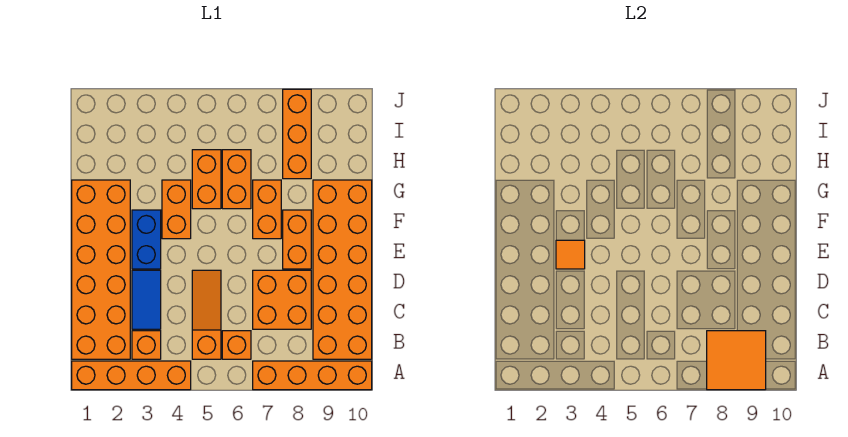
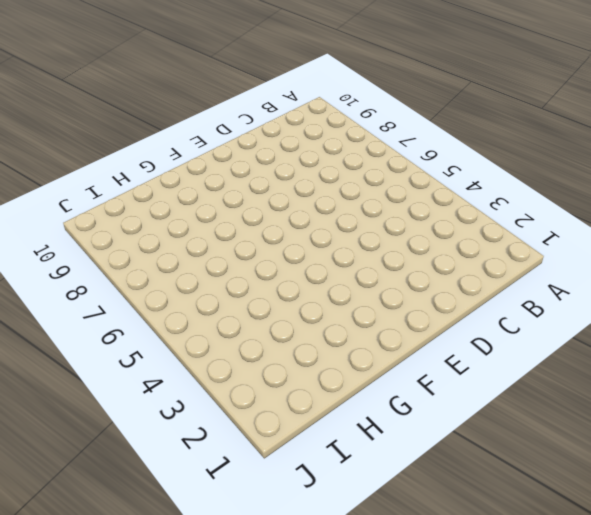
none -> orange brick A1:A4 level 1
none -> orange brick A7:A10 level 1
none -> orange brick B1:G2 level 1

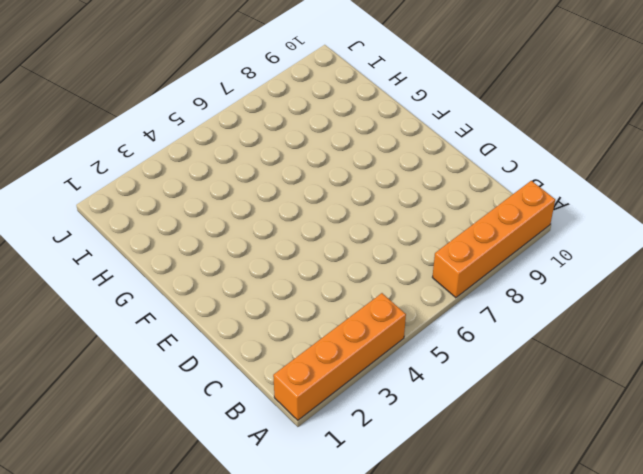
none -> orange brick B1:G2 level 1
none -> orange brick B3 level 1
none -> orange slope B5:D5 level 1 top B

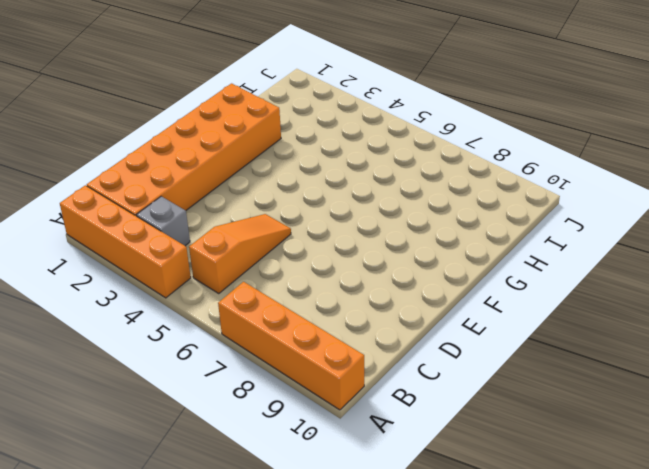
grey brick B3 level 1 -> orange brick B3 level 1
none -> orange brick B6 level 1
none -> orange brick B9:G10 level 1
none -> blue tile C3:D3 level 1

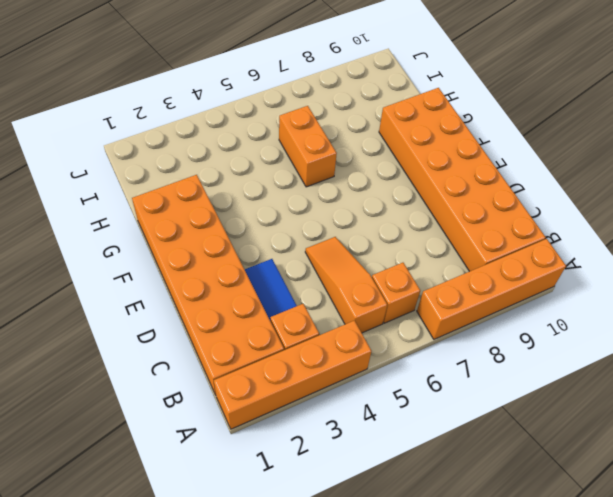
none -> orange brick C7:D8 level 1
none -> blue brick E3:F3 level 1
none -> orange brick E8:F8 level 1

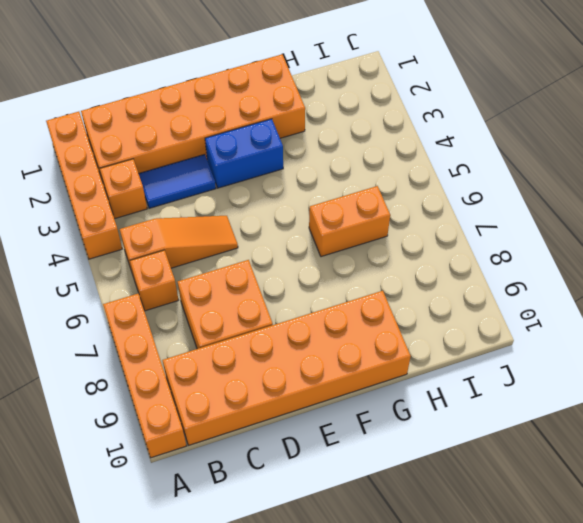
none -> orange brick E8:F8 level 1
none -> orange brick F4:G4 level 1
none -> orange brick F7:G7 level 1

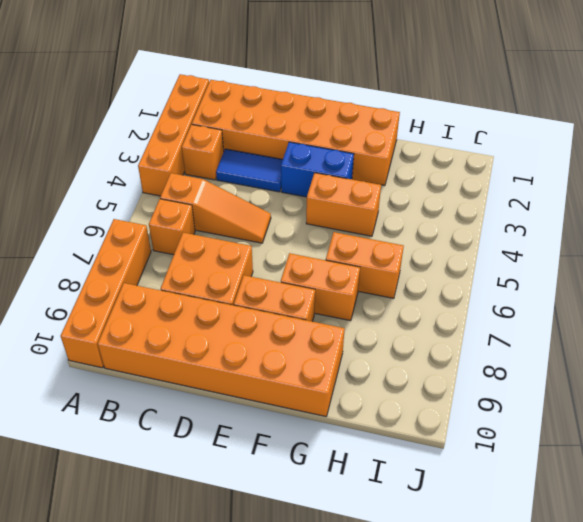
none -> orange brick G5:H5 level 1
none -> orange brick H8:J8 level 1
none -> orange tile A8:B9 level 2

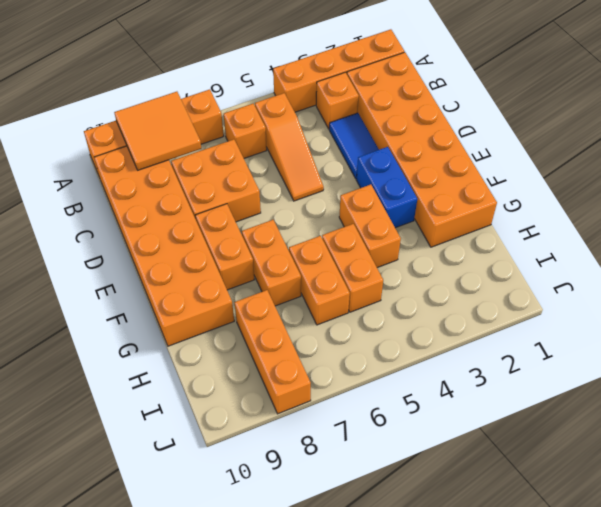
none -> orange tile E3 level 2

